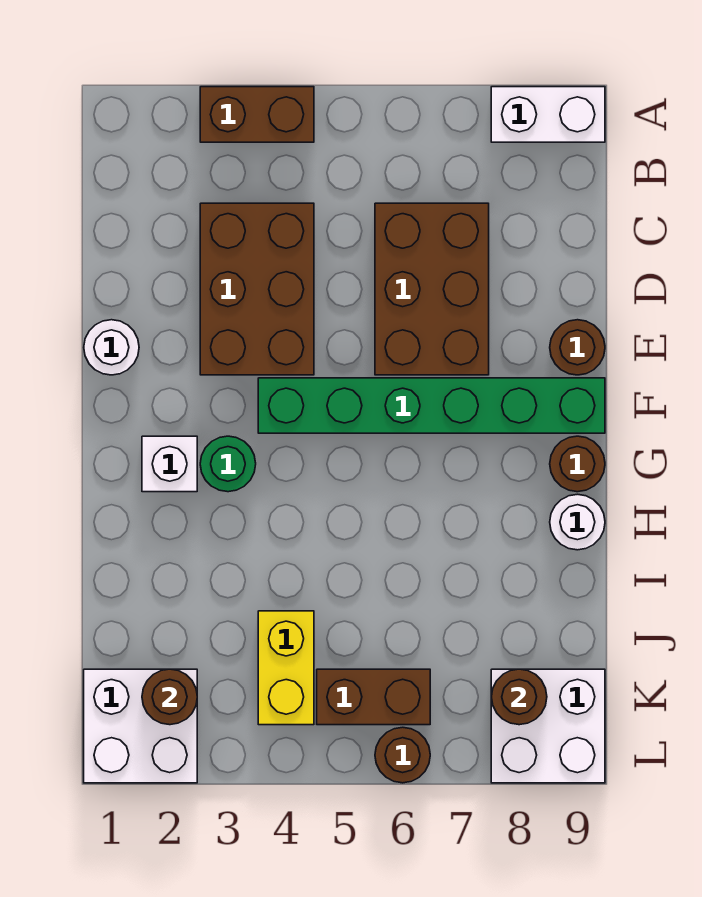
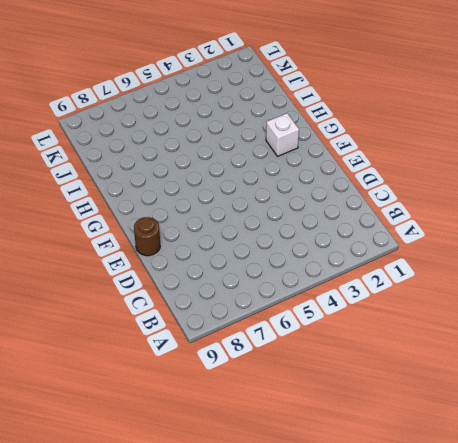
none -> brown brick A3:A4 level 1
none -> white brick A8:A9 level 1
none -> brown brick C3:E4 level 1

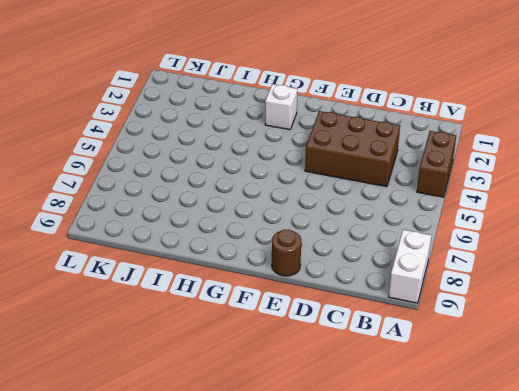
none -> brown brick C6:E7 level 1
none -> white round brick E1 level 1
none -> green brick F4:F9 level 1

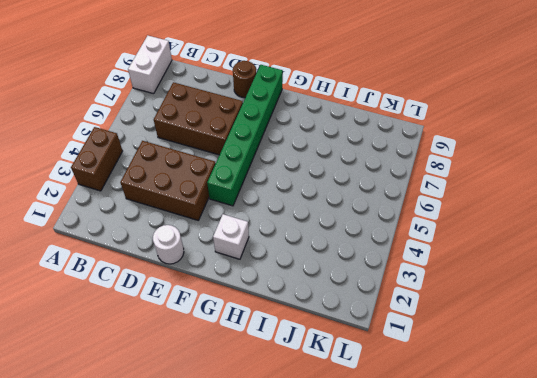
none -> green round brick G3 level 1
none -> brown round brick G9 level 1
none -> white round brick H9 level 1

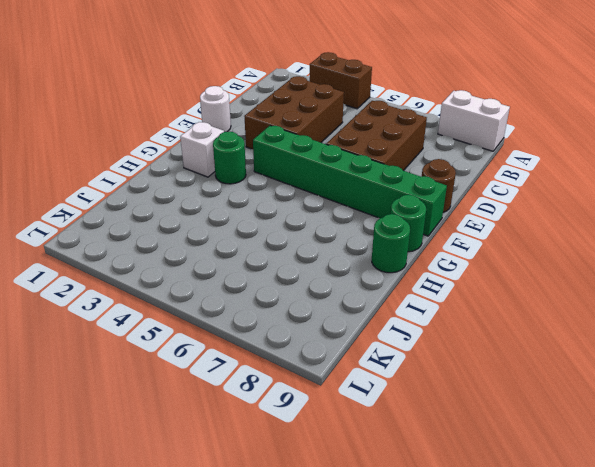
green round brick G9 level 1 -> brown round brick G9 level 1
green round brick H9 level 1 -> white round brick H9 level 1
none -> yellow brick J4:K4 level 1
none -> white brick K1:L2 level 1
none -> brown brick K5:K6 level 1

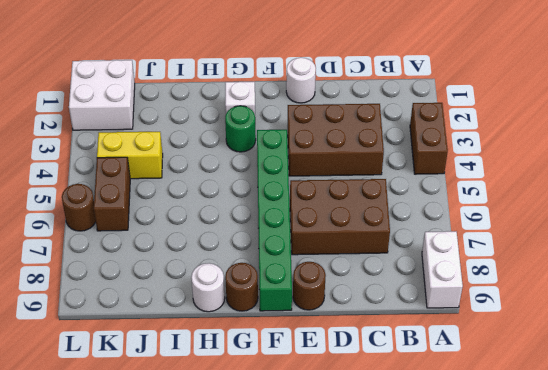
none -> white brick K8:L9 level 1
none -> brown round brick K2 level 2
none -> brown round brick K8 level 2

